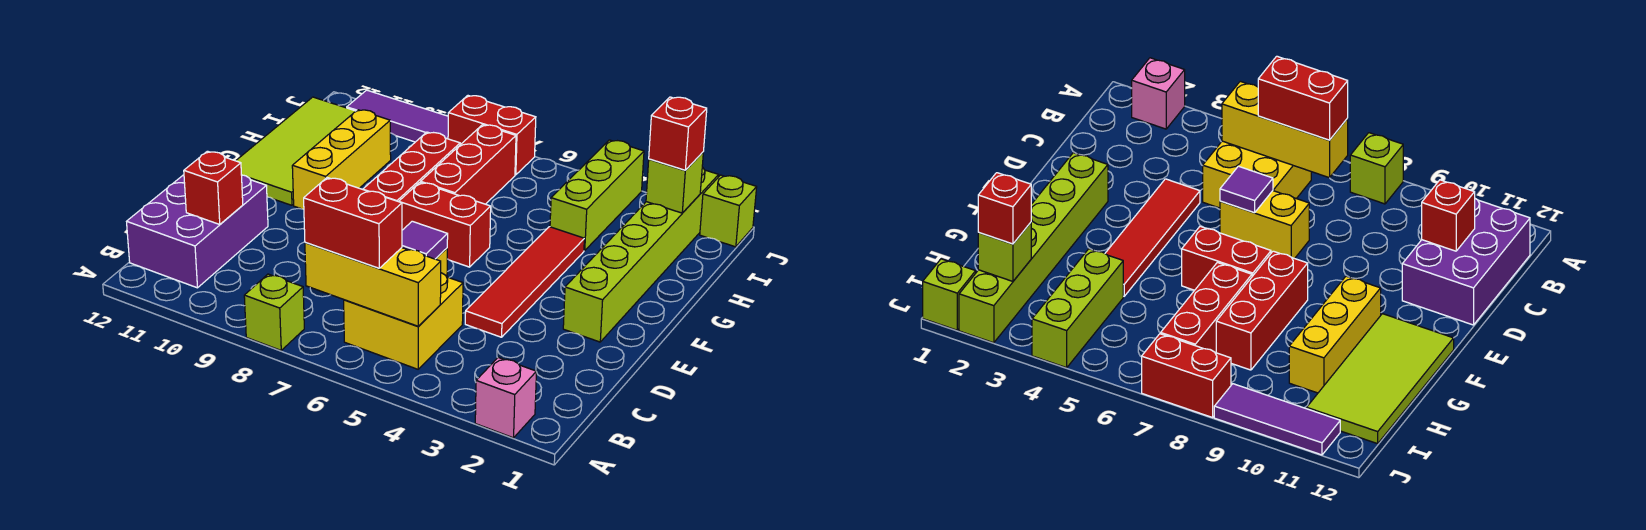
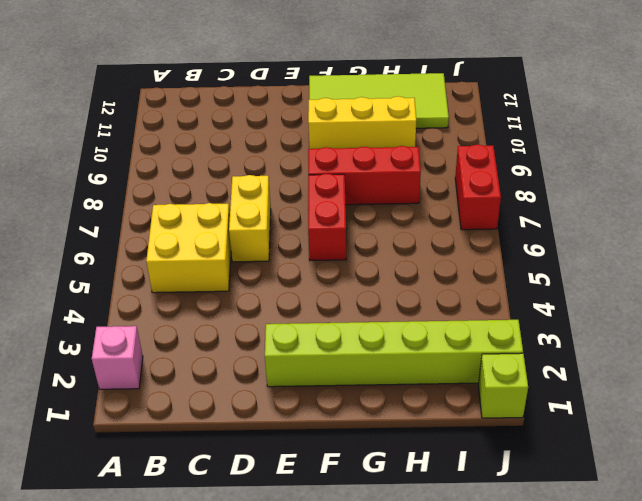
none -> lime brick A8 level 1
none -> purple brick B11:D12 level 1
none -> red tile D4:G4 level 1

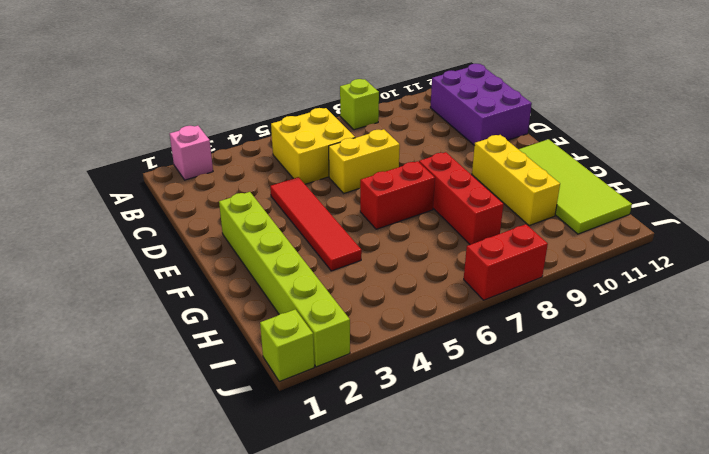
none -> red brick G7:I7 level 1
none -> lime brick H4:J4 level 1
none -> purple tile J9:J11 level 1

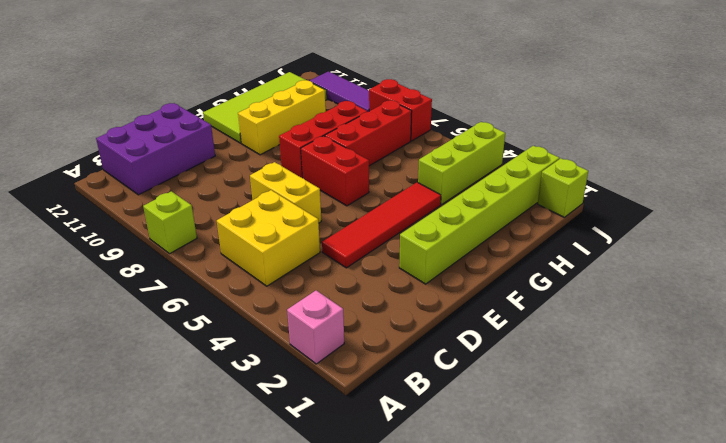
none -> yellow brick B5:B7 level 2
none -> red brick C11 level 2
none -> purple tile D6 level 2

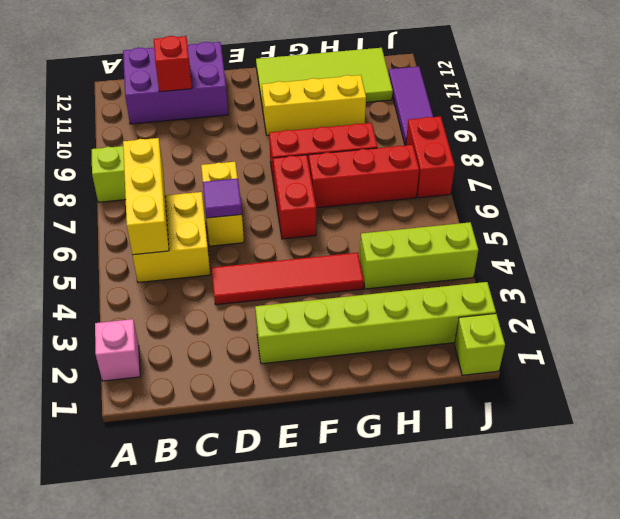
none -> lime brick I2 level 2
none -> red brick B6:B7 level 3
none -> red brick I2 level 3

